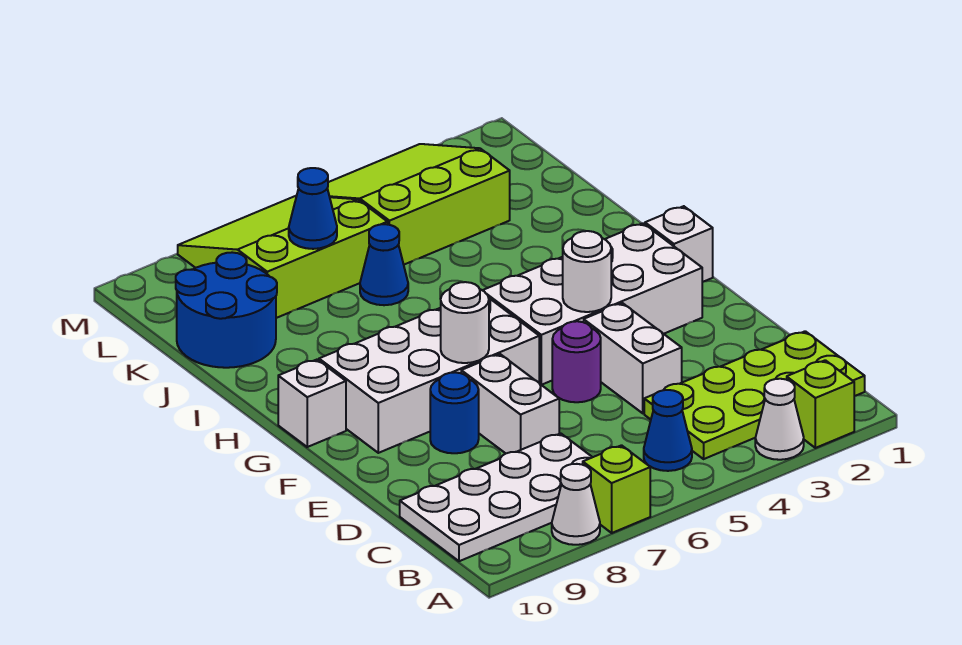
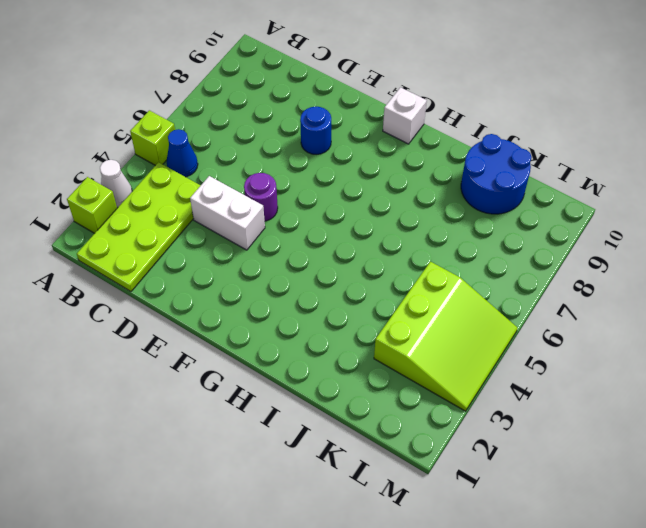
lime brick A5 level 1 -> lime brick A7 level 1
none -> white cone A8 level 1
none -> white plate B7:C10 level 1
none -> white brick D7:E7 level 1

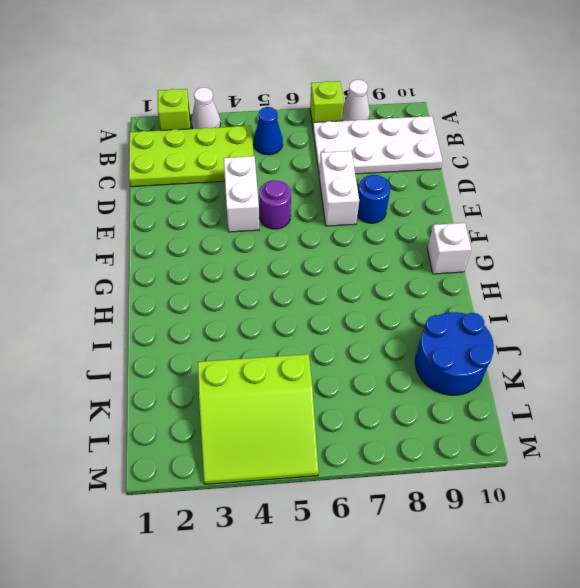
none -> white brick F2:G5 level 1
none -> white brick F6:G9 level 1
none -> white brick G1 level 1

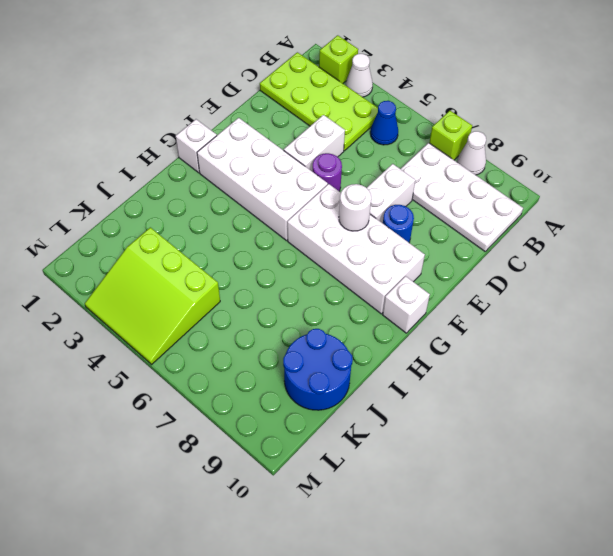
none -> blue cone J6 level 1
none -> lime slope K6:M8 level 1 top K
none -> white round brick F4 level 2

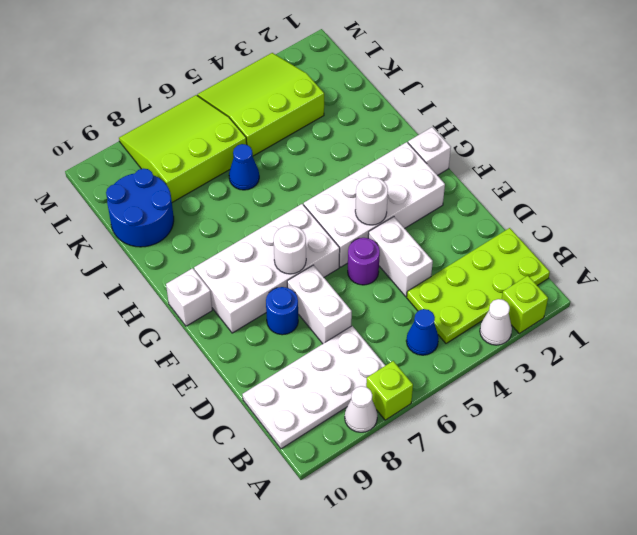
none -> blue cone K7 level 2

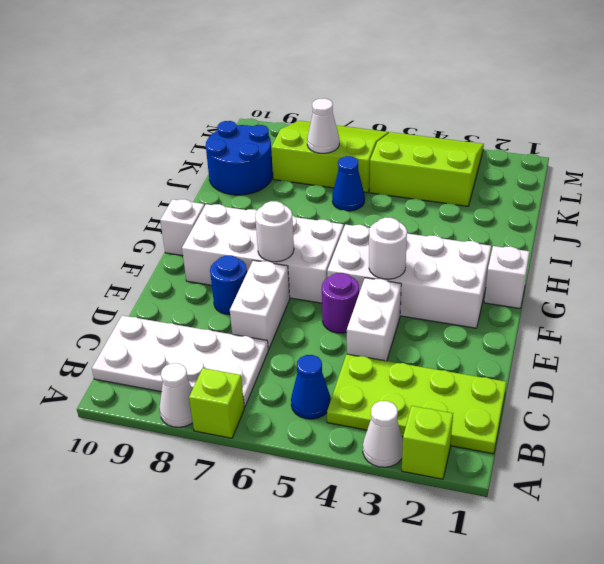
white cone K7 level 2 -> blue cone K7 level 2

